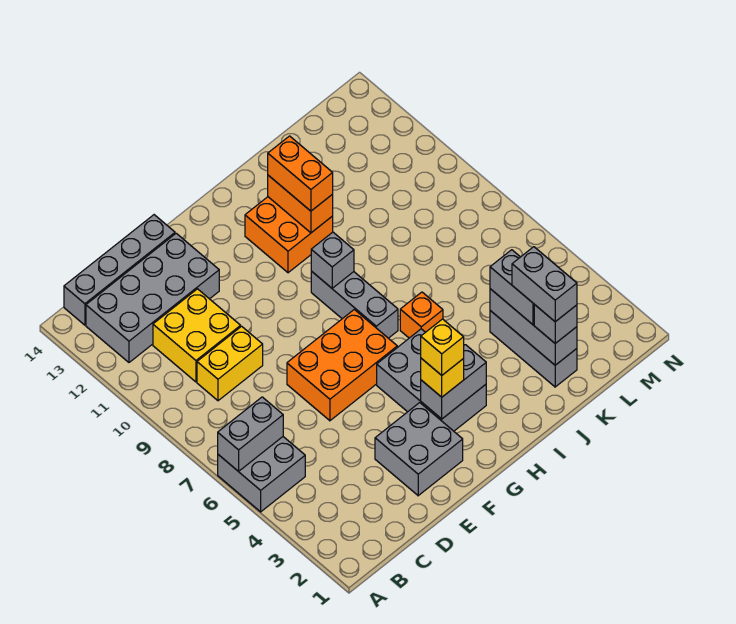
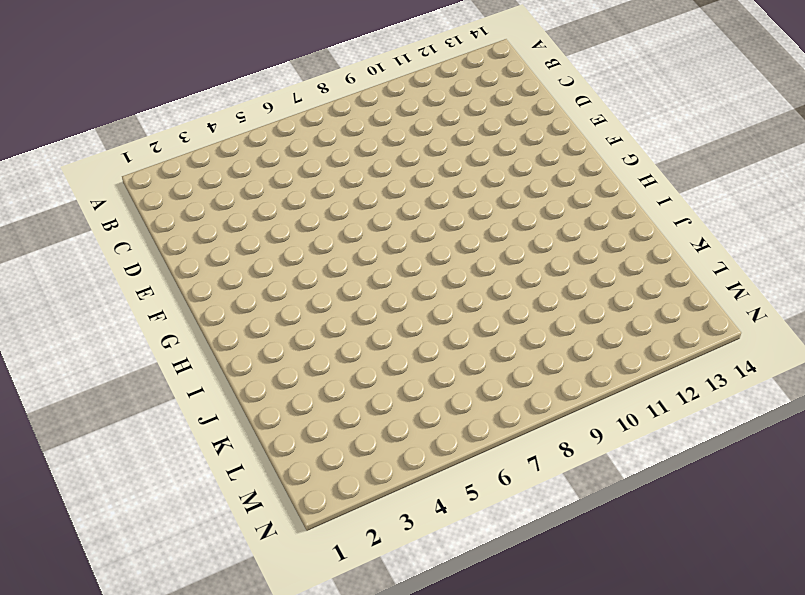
none -> grey brick A5:B6 level 1
none -> grey brick B12:E13 level 1
none -> grey brick B14:E14 level 1

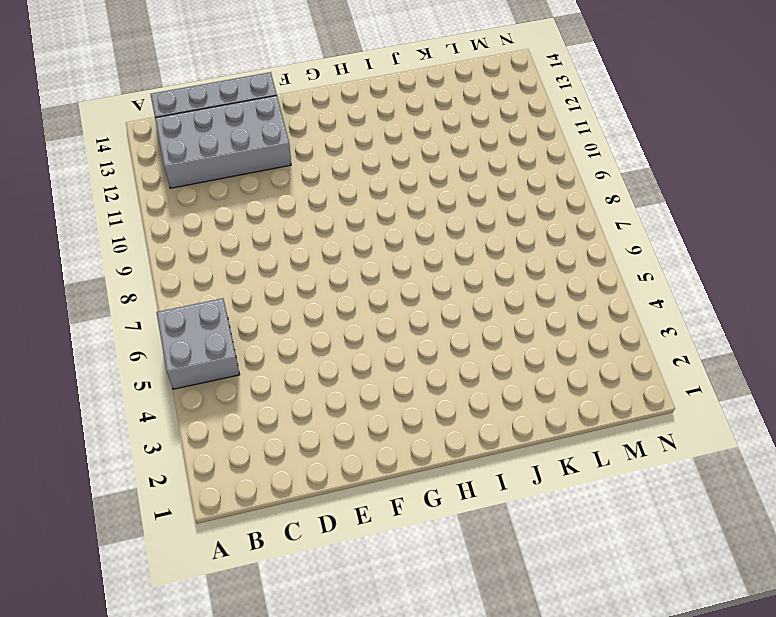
none -> yellow brick C9:D9 level 1
none -> yellow brick C10:D11 level 1
none -> grey brick E2:F3 level 1

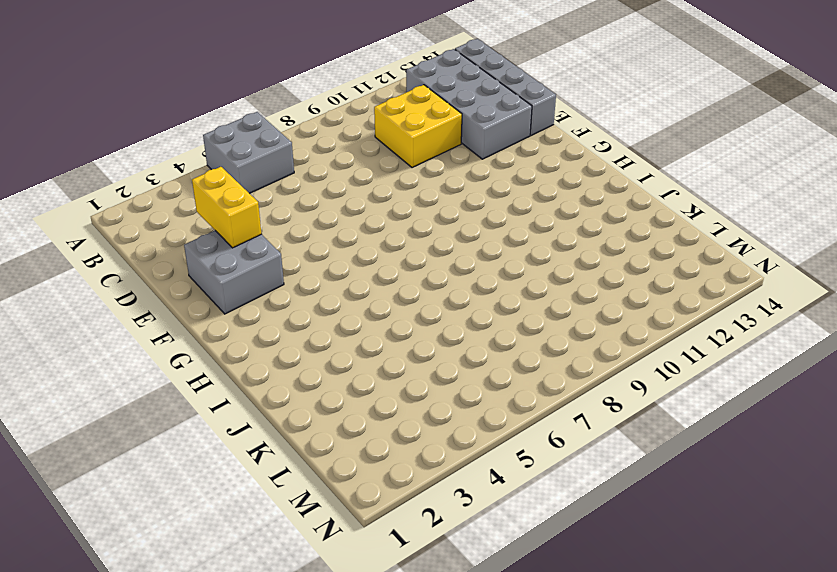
yellow brick D3:E3 level 2 -> yellow brick C9:D9 level 1
none -> orange brick E6:G7 level 1
none -> grey brick G3:H5 level 1
none -> grey brick H7:H9 level 1

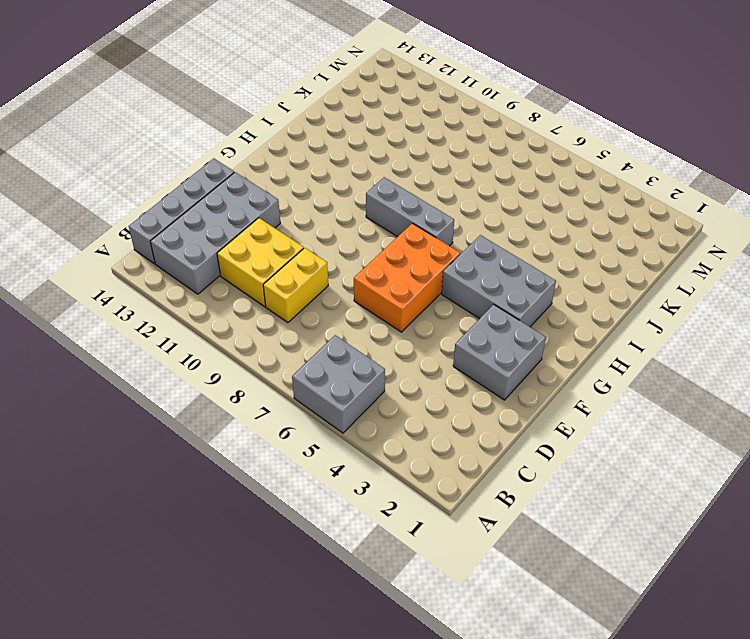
none -> orange brick H11:I12 level 1
none -> orange brick I6 level 1
none -> grey brick K2:K4 level 1

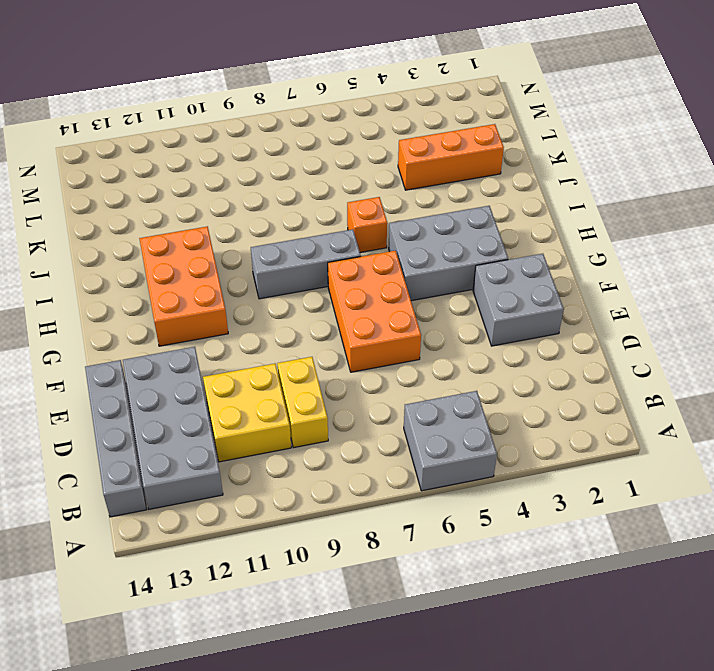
orange brick G11:I12 level 1 -> orange brick H11:I12 level 1
orange brick K2:K4 level 1 -> grey brick K2:K4 level 1
none -> grey brick A6:B6 level 2
none -> grey brick G3:H3 level 2
none -> grey brick H9 level 2

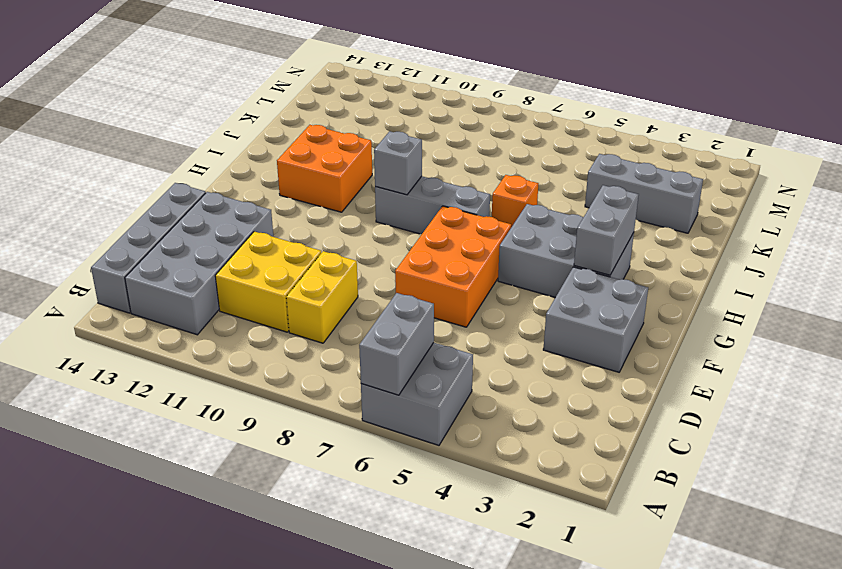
none -> orange brick I11:I12 level 2
none -> grey brick K2:K4 level 2
none -> yellow brick G3 level 3

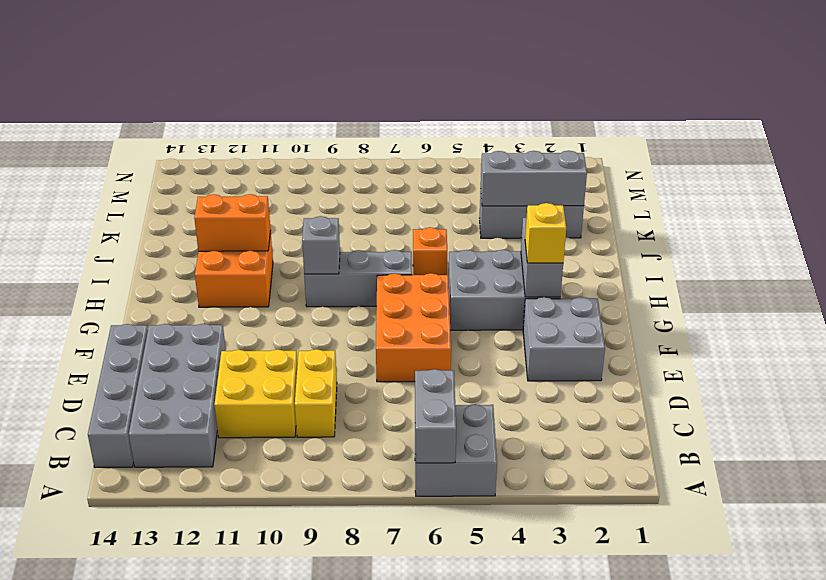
none -> orange brick I11:I12 level 3
none -> grey brick K2 level 3
none -> grey brick K3:K4 level 3

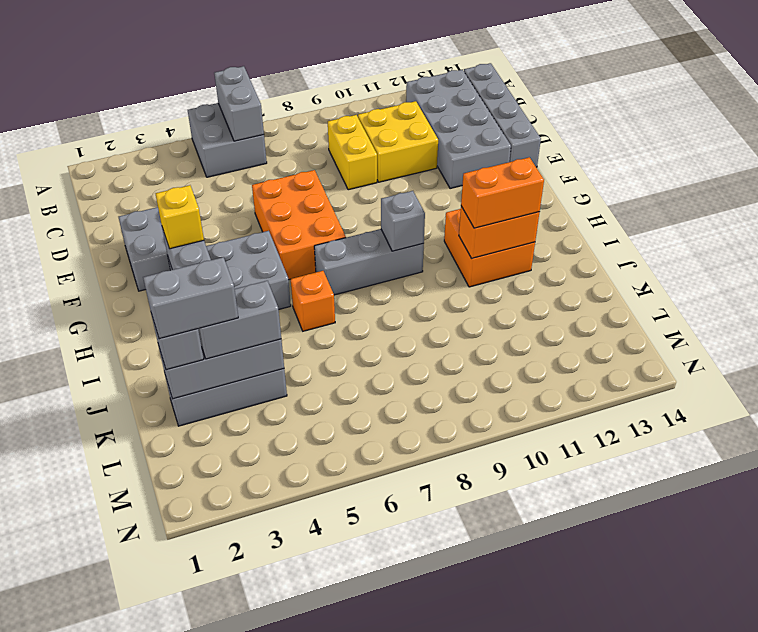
none -> yellow brick G3 level 4

